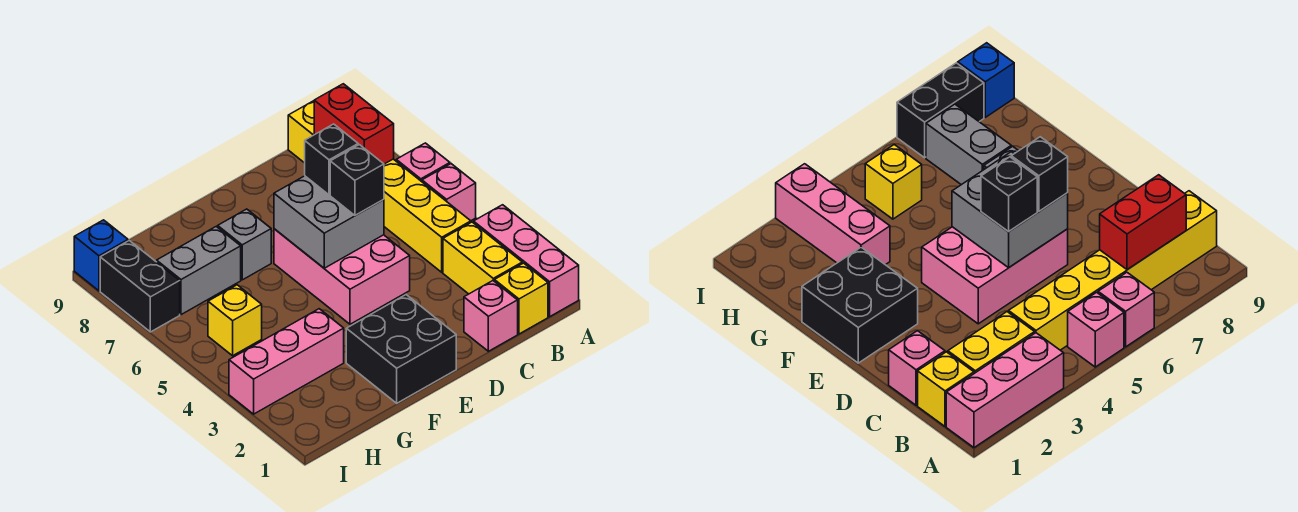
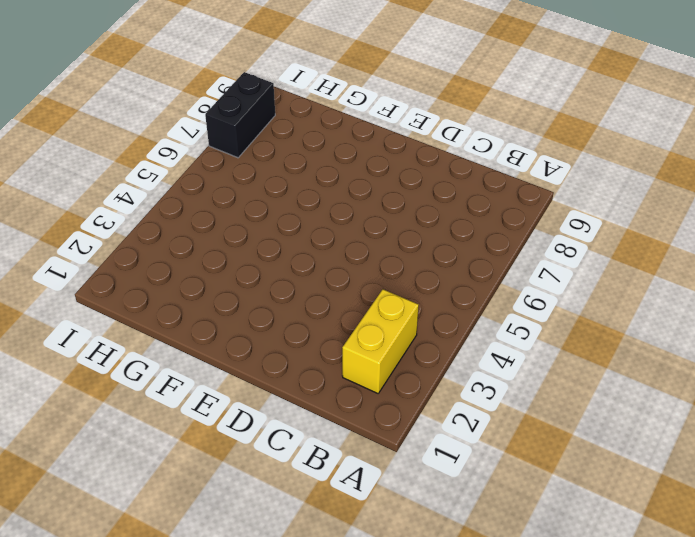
none -> pink brick A1:A3 level 1
none -> pink brick A5 level 1
none -> pink brick A6 level 1

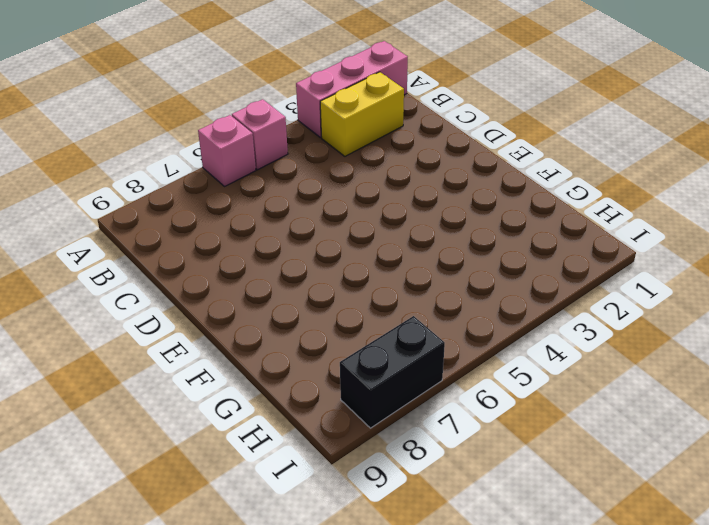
none -> yellow brick B1 level 1
none -> yellow brick B4:B9 level 1
none -> pink brick C1 level 1

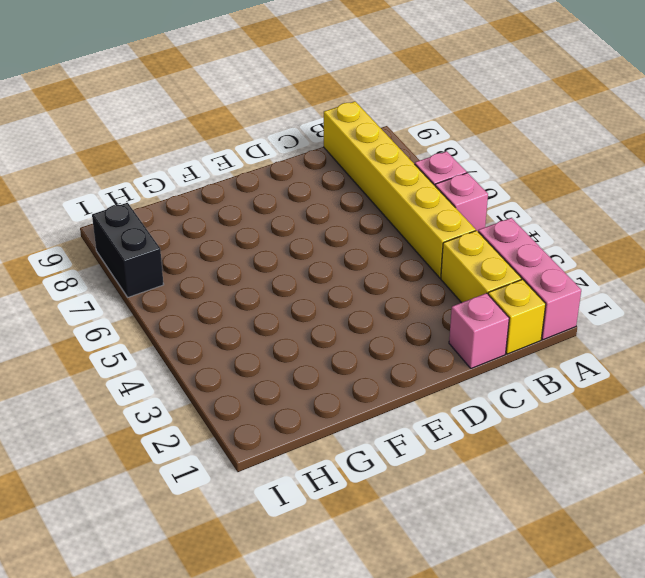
none -> pink brick D4:E6 level 1
none -> black brick E1:F2 level 1
none -> grey brick F7 level 1

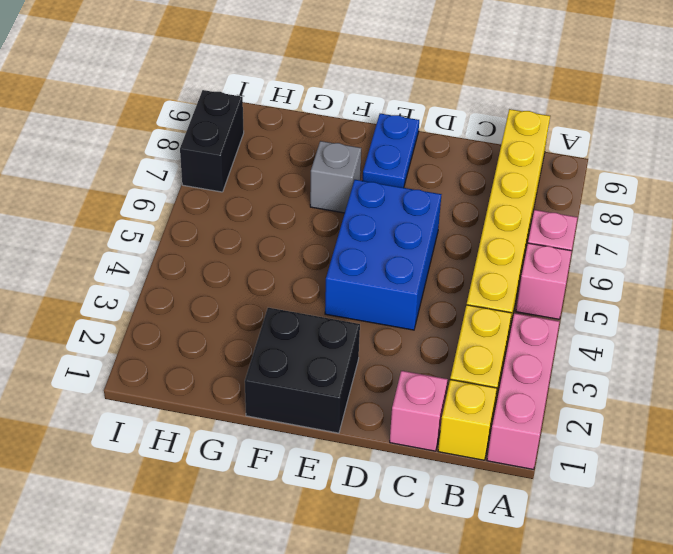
blue brick D4:E6 level 1 -> pink brick D4:E6 level 1
blue plate E8:E9 level 1 -> none
none -> pink brick G3:I3 level 1
none -> grey brick G7:H7 level 1
none -> yellow brick H5 level 1

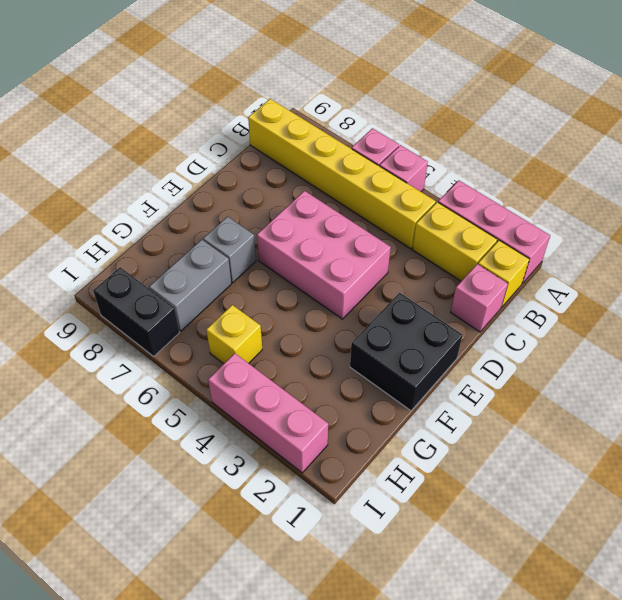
pink brick I2:I4 level 1 -> pink brick G3:I3 level 1
none -> blue brick I9 level 1
none -> red brick B7:B8 level 2
none -> grey brick D5:E6 level 2

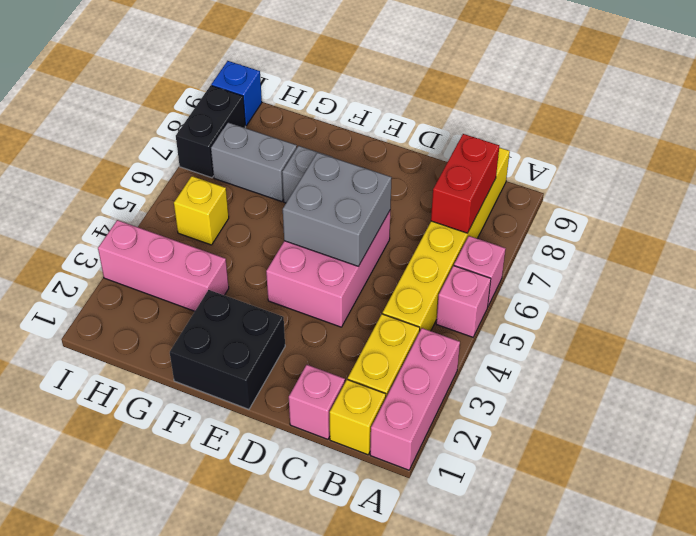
none -> black brick D5 level 3
none -> black brick D6 level 3

